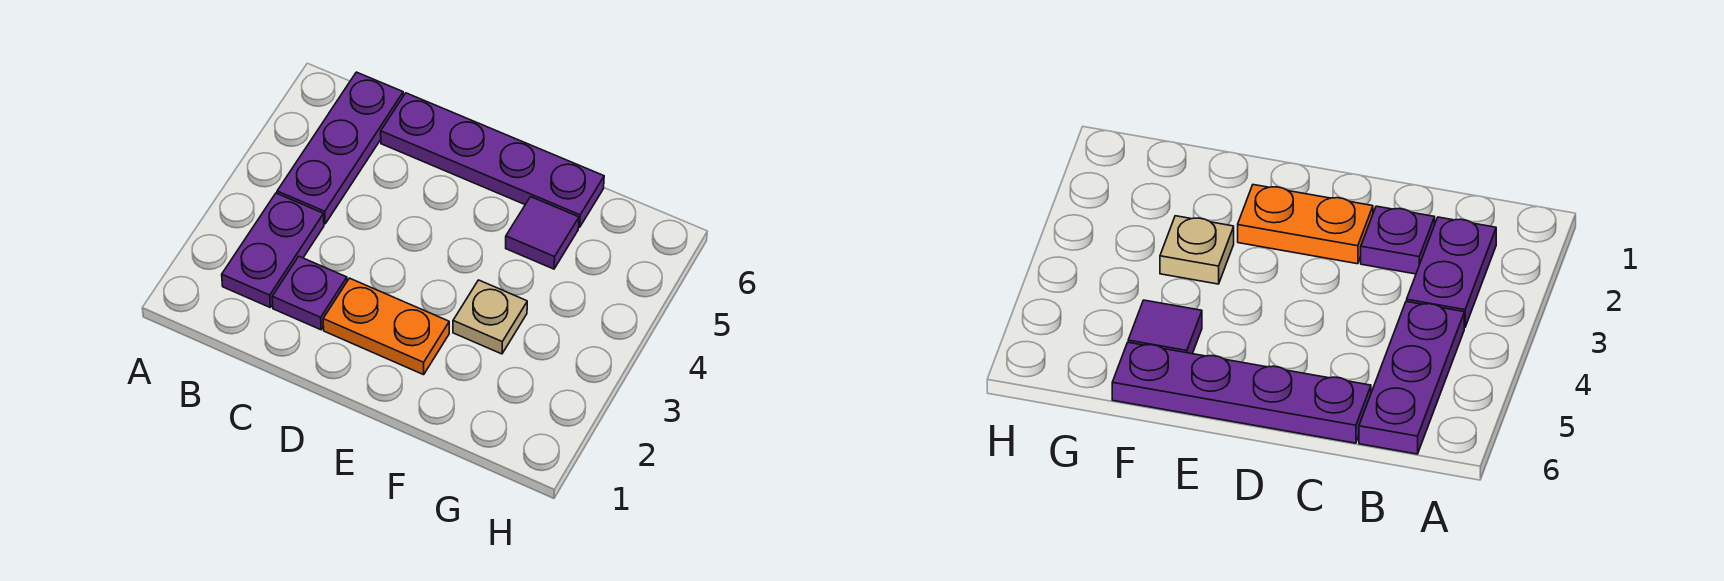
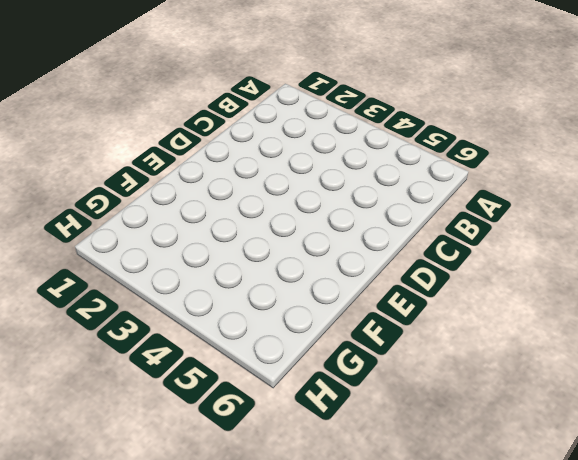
none -> purple plate B2:B3 level 1
none -> purple plate B4:B6 level 1

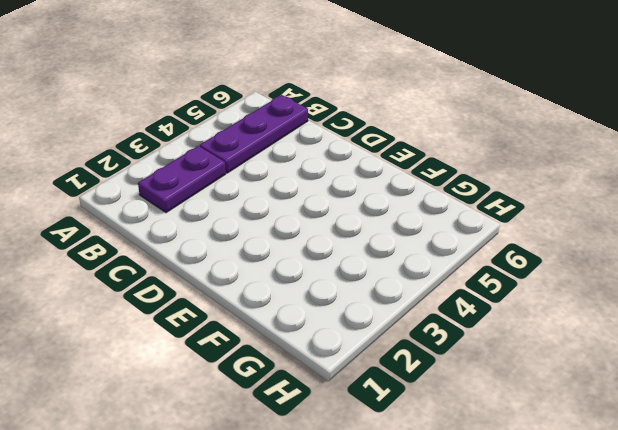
none -> purple plate C2 level 1
none -> purple plate C6:F6 level 1

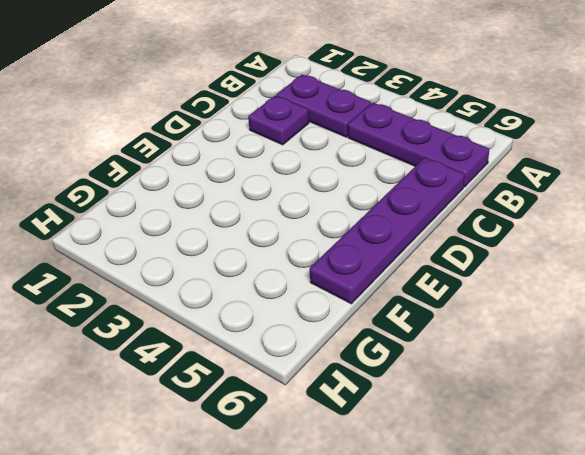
none -> orange plate D2:E2 level 1
none -> tan plate F3 level 1

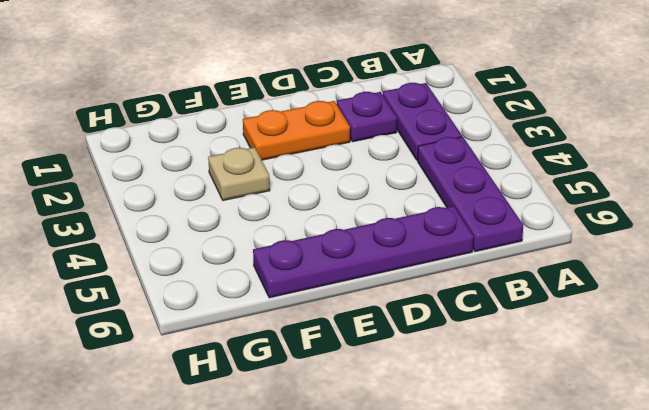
none -> purple tile F5 level 1

